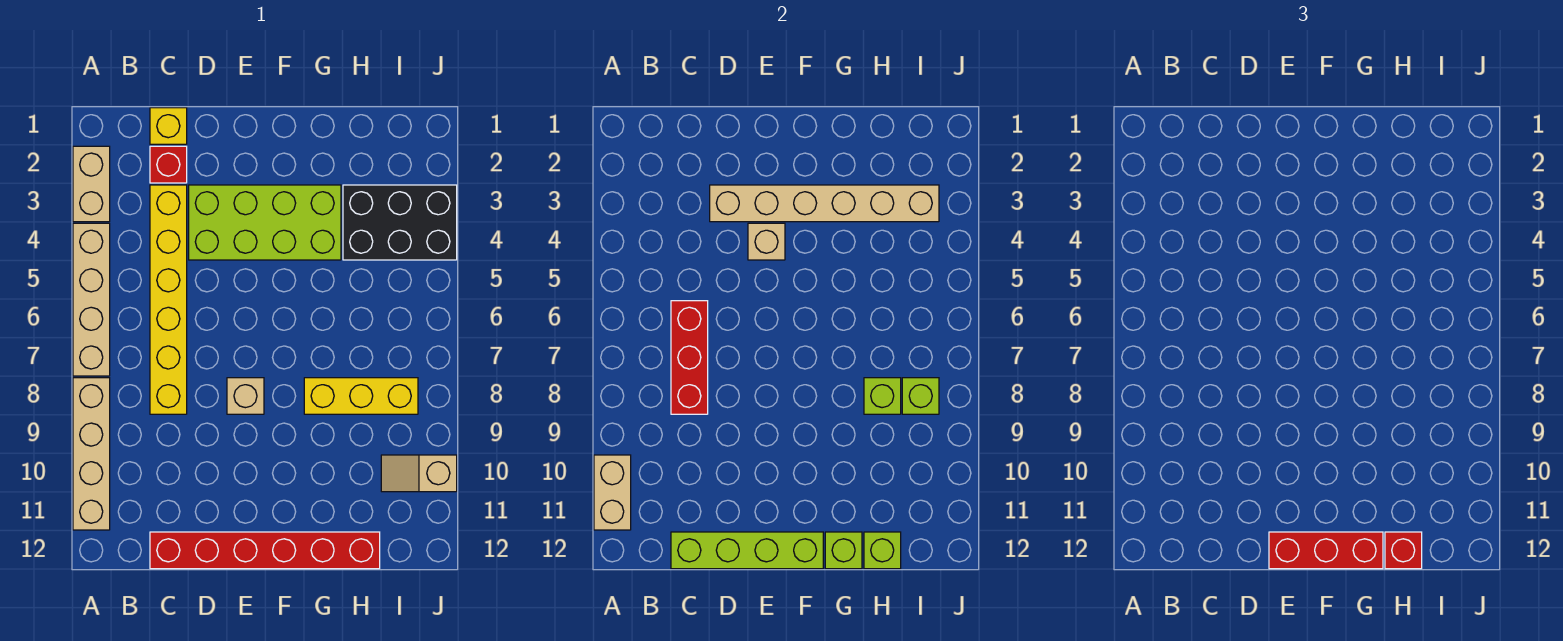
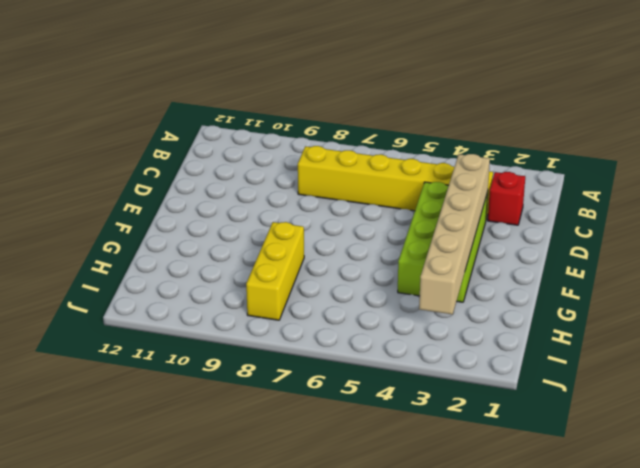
none -> tan brick A2:A3 level 1
none -> tan brick A4:A7 level 1
none -> tan brick A8:A11 level 1

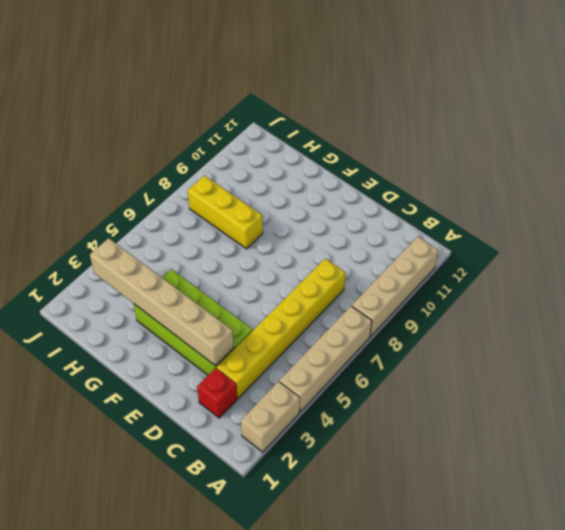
none -> yellow brick C1 level 1
none -> red brick C12:H12 level 1
none -> tan brick E8 level 1

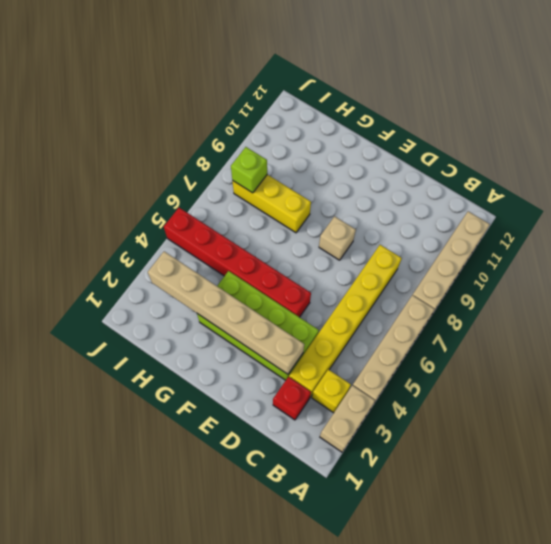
yellow brick B3 level 1 -> yellow brick C1 level 1
red brick E5:J5 level 1 -> red brick C12:H12 level 1
none -> black brick H3:J4 level 1
none -> tan slope I10:J10 level 1 top J
none -> tan brick A10:A11 level 2

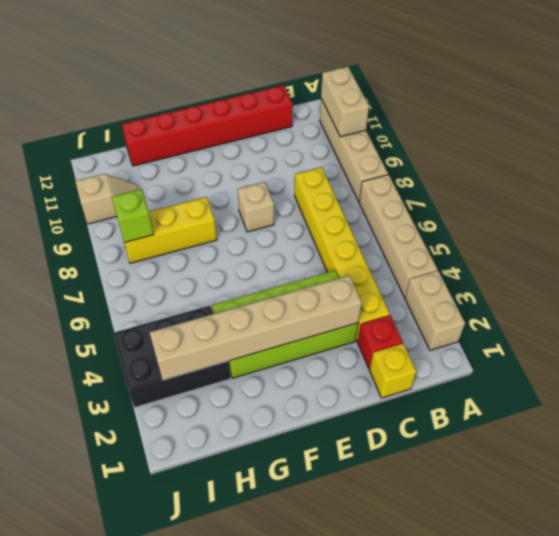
none -> red brick C6:C8 level 2
none -> lime brick C12:F12 level 2
none -> tan brick E4 level 2

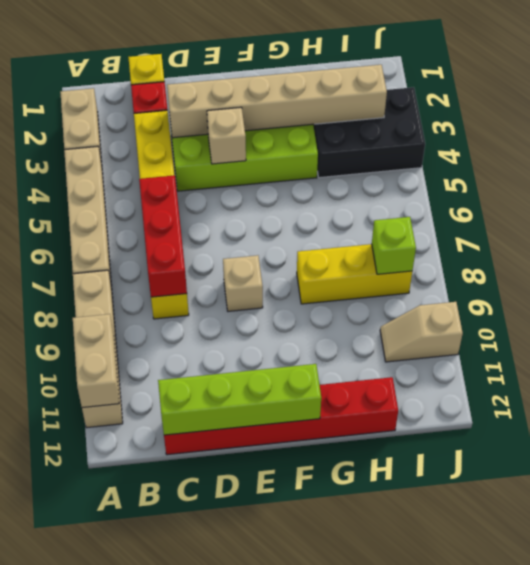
none -> lime brick G12 level 2
none -> lime brick H8 level 2
none -> lime brick H12 level 2

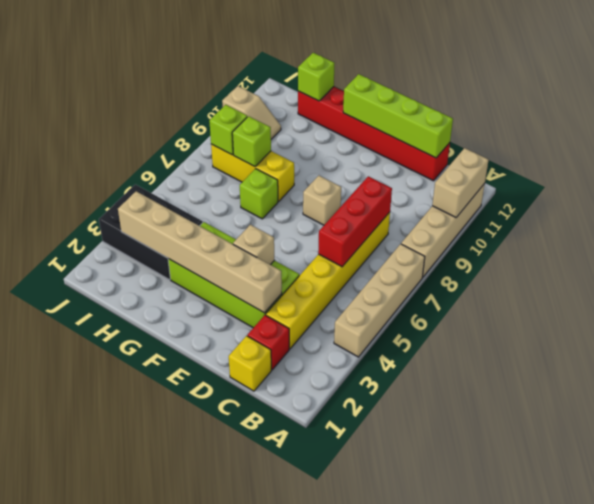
lime brick G7 level 1 -> lime brick G12 level 2
none -> tan brick A2:A3 level 1
none -> red brick E12:G12 level 3
none -> red brick H12 level 3

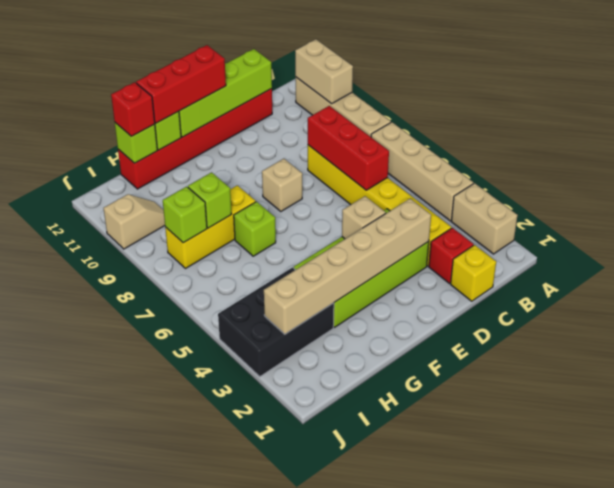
lime brick G7 level 1 -> none

